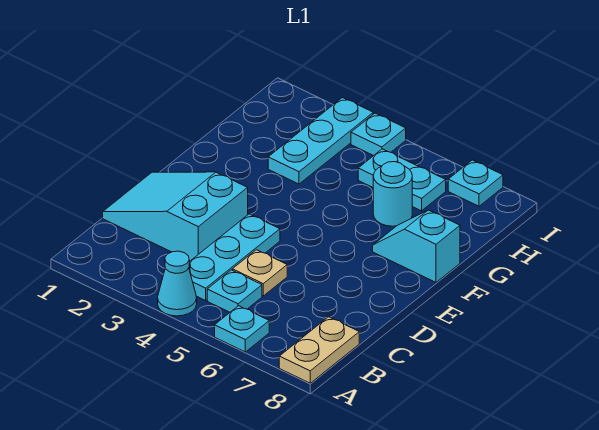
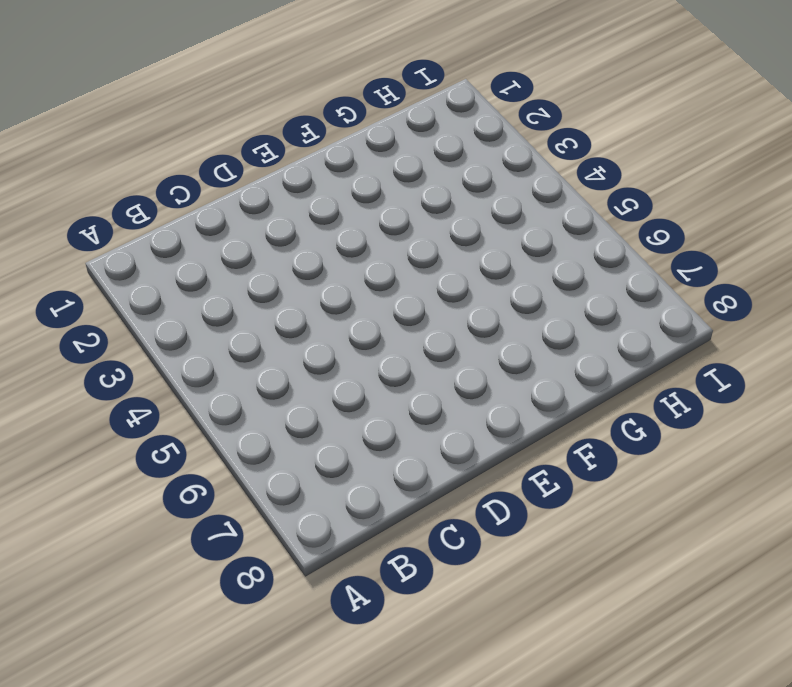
none -> cyan cone A4 level 1
none -> cyan plate A6 level 1
none -> tan plate A8:B8 level 1

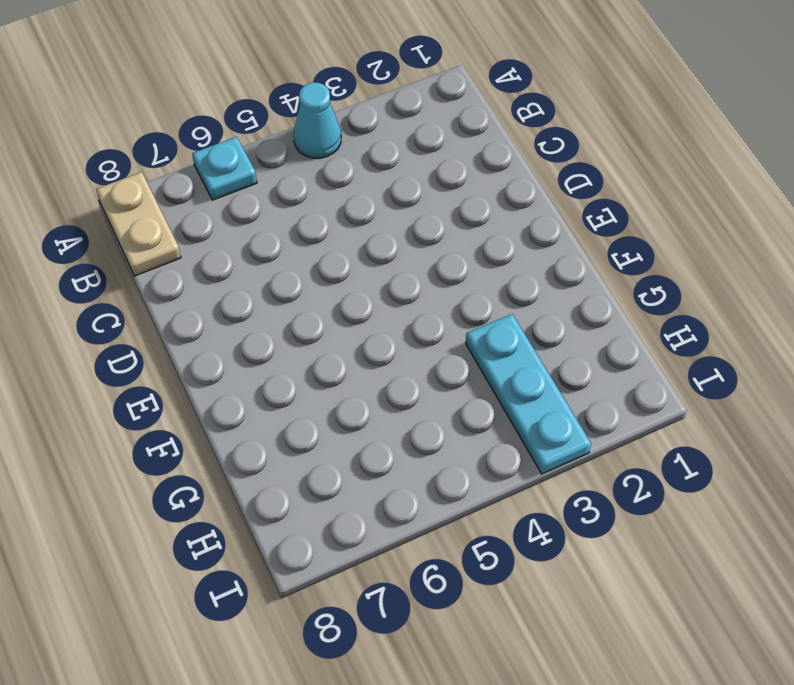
none -> cyan plate B4:D4 level 1
none -> cyan plate B5 level 1
none -> cyan slope C1:D3 level 1 top 3

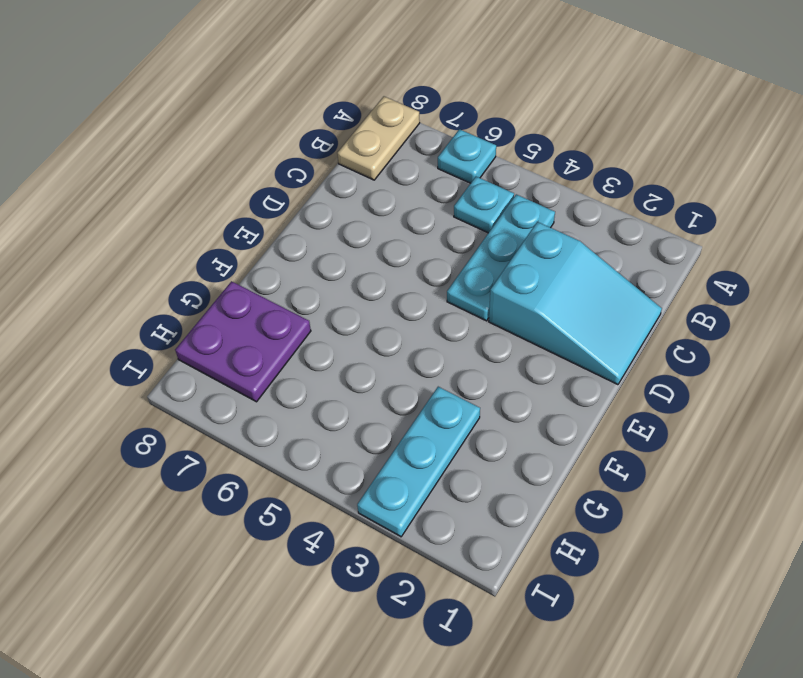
purple plate G7:H8 level 1 -> none
none -> cyan cone A4 level 1
none -> tan plate C5 level 1
none -> cyan slope F7:F8 level 1 top 8

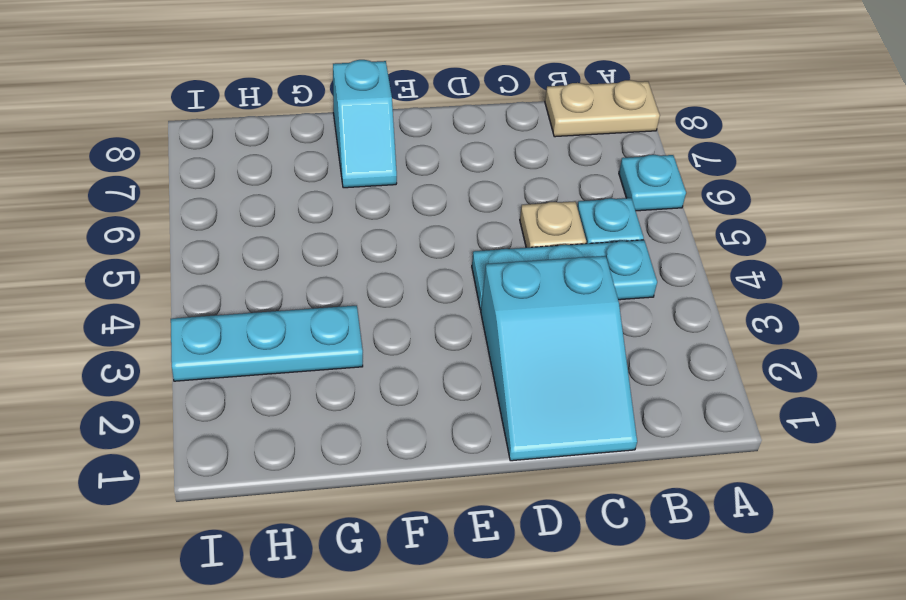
none -> cyan cone A4 level 1
none -> cyan round brick G6 level 1
none -> cyan plate H5:H6 level 1

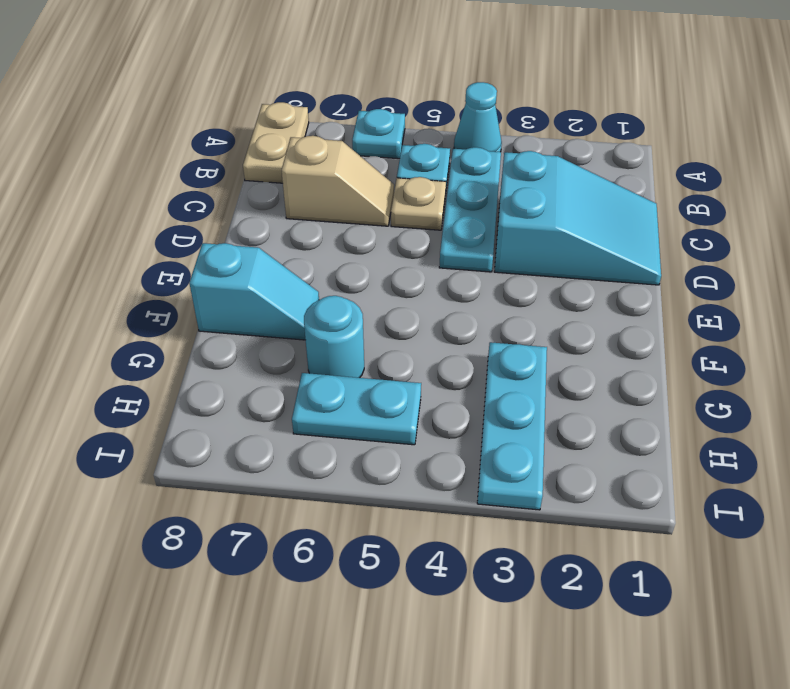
tan slope C6:C7 level 1 top 7 -> none
none -> cyan plate I4 level 1
none -> cyan plate I7 level 1

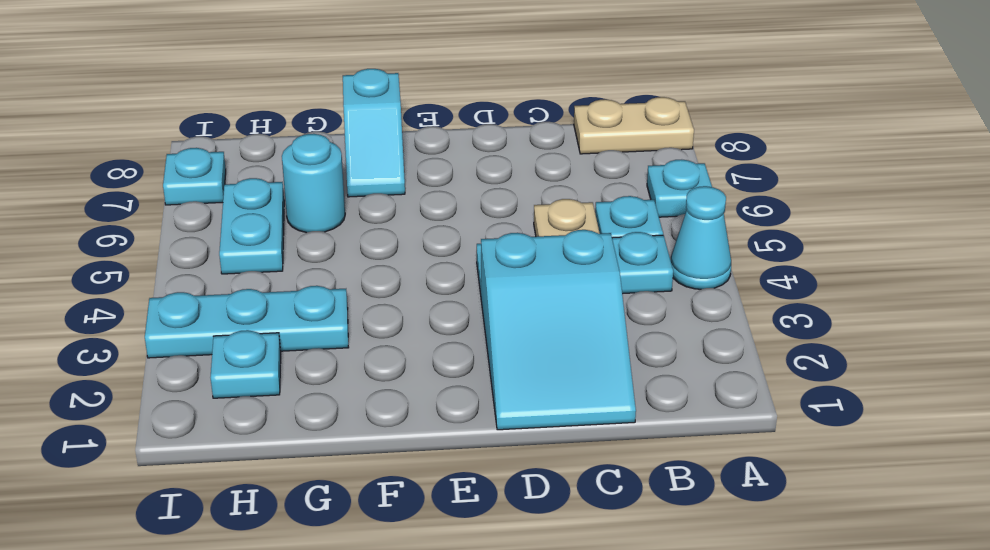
cyan plate H2 level 1 -> cyan plate I4 level 1

